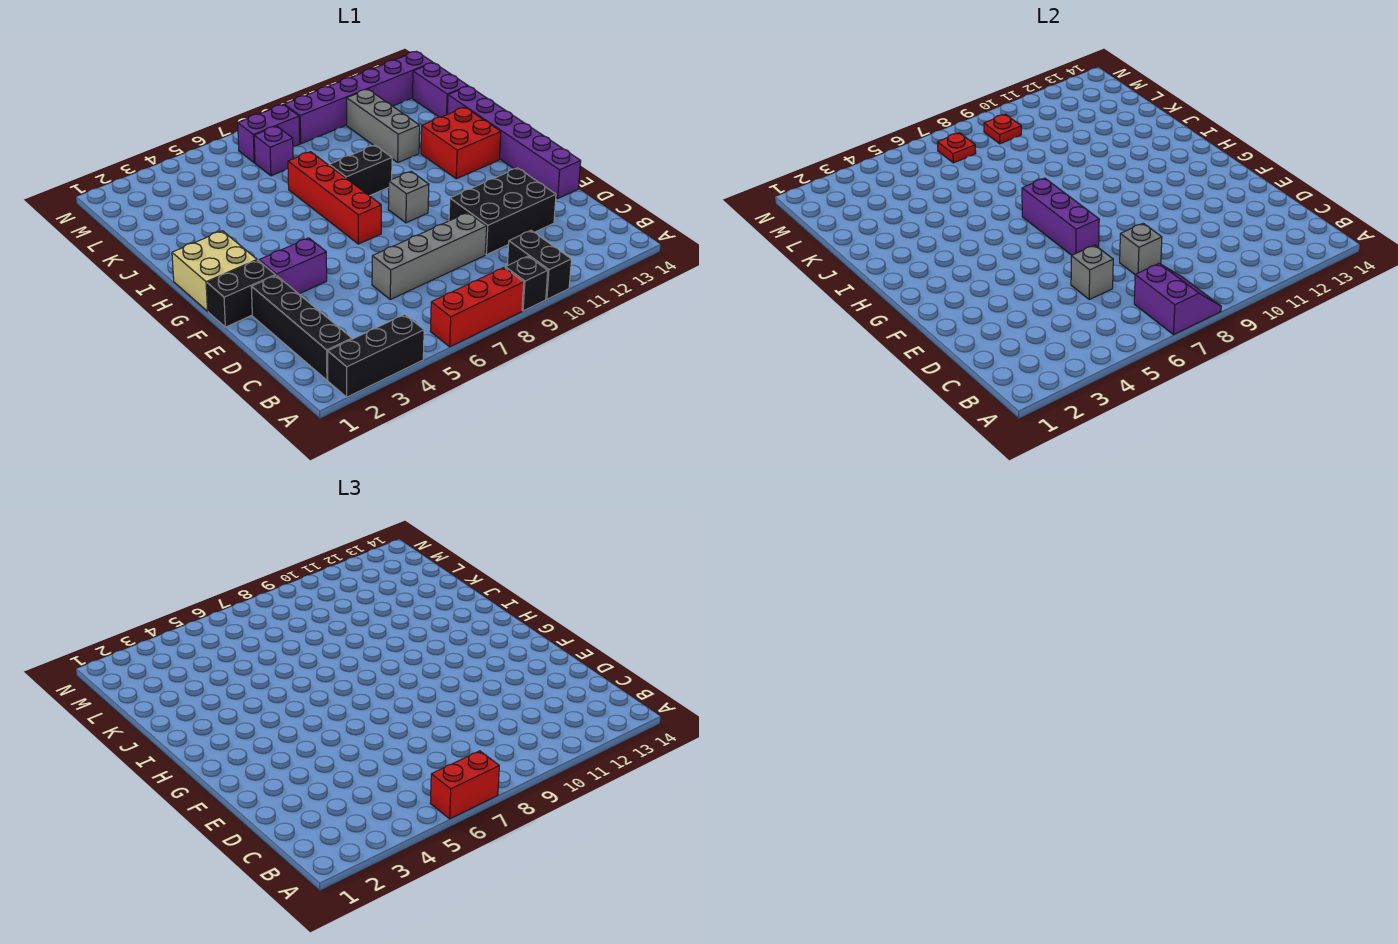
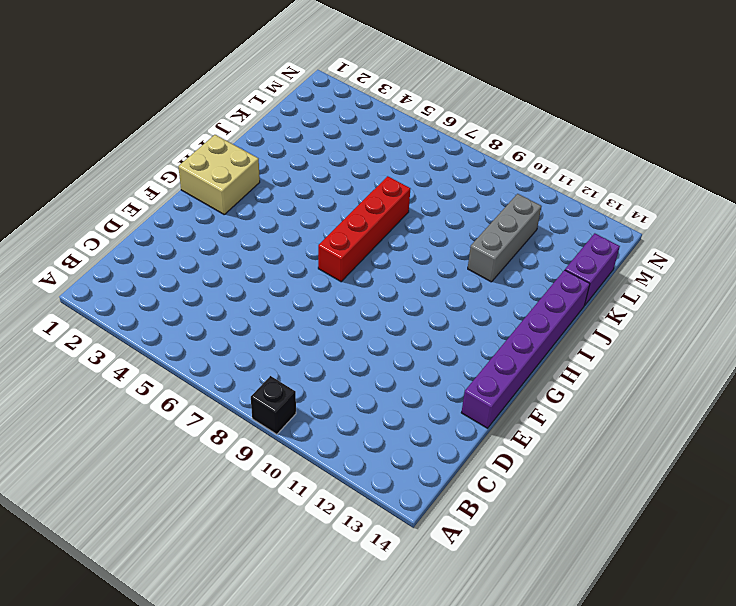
none -> black brick A2:A4 level 1
none -> red brick A6:A8 level 1
none -> black brick A10:B10 level 1

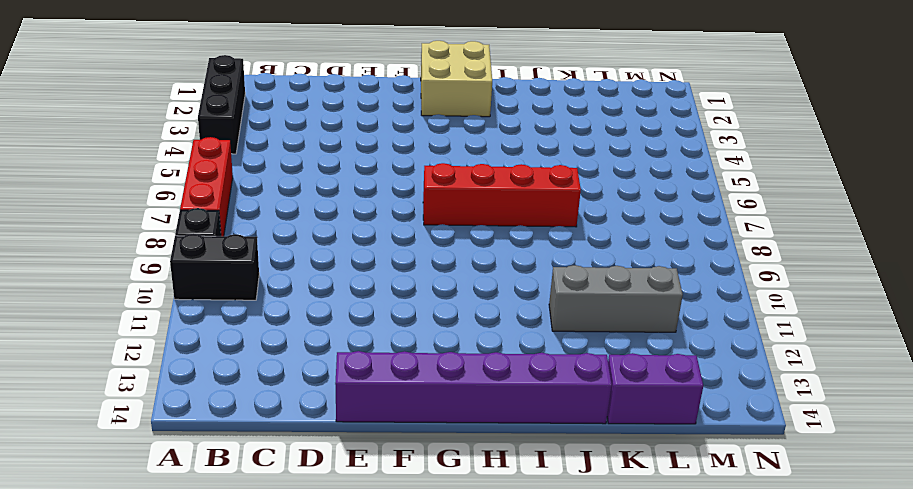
none -> black brick B2:E2 level 1
none -> grey brick D6:D9 level 1
none -> black brick D10:E12 level 1

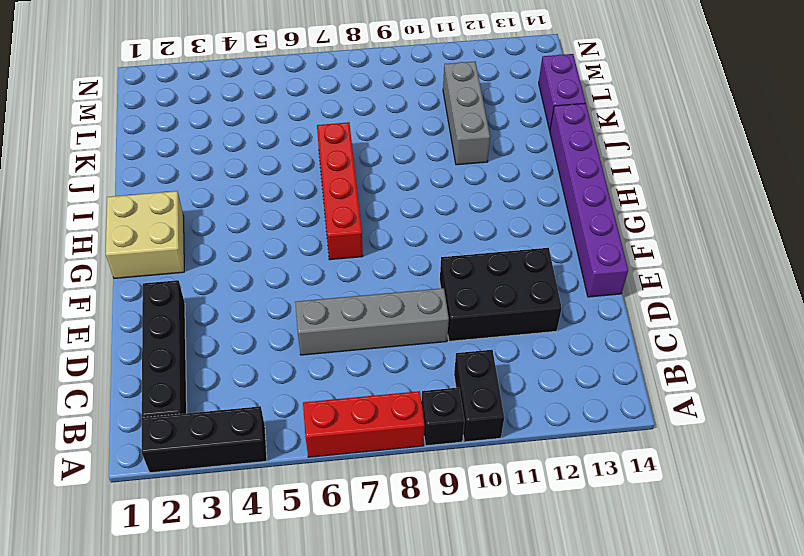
none -> black brick F1:F2 level 1
none -> purple brick F3:F4 level 1
none -> grey brick G9 level 1

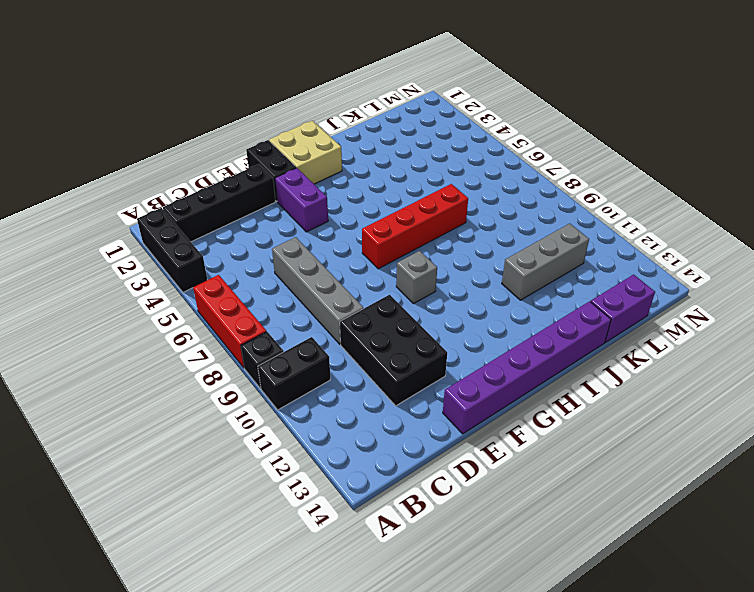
none -> red brick H12:I13 level 1
none -> black brick I8:I9 level 1
none -> purple brick L7 level 1

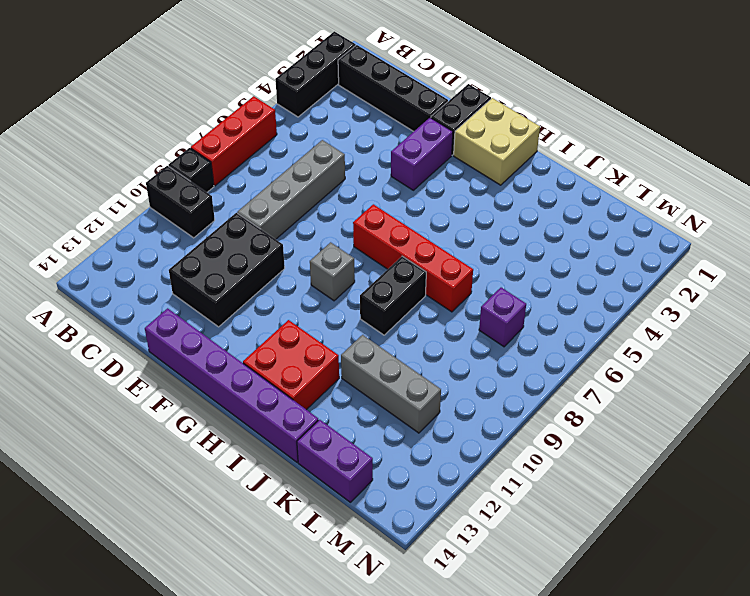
none -> purple brick M7:M8 level 1
none -> purple brick M9:M14 level 1
none -> purple slope A7:B8 level 2 top 7

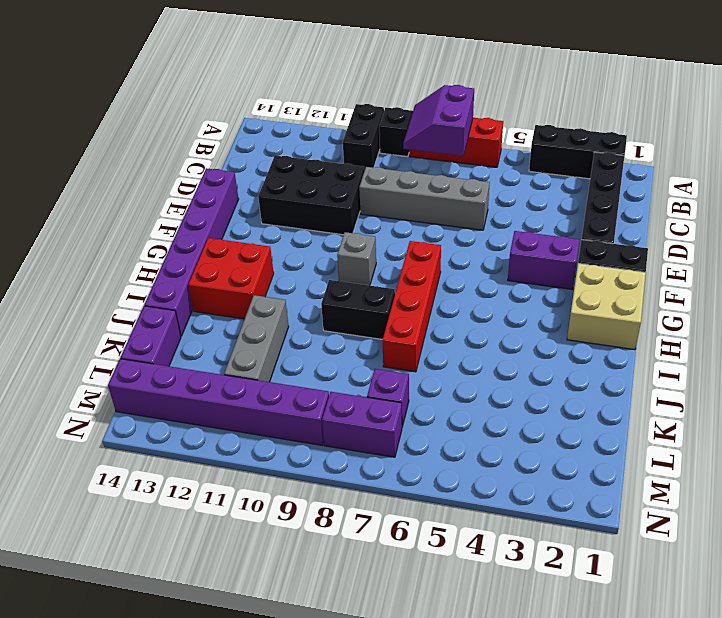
none -> grey brick D6 level 2
none -> grey brick D8 level 2
none -> purple brick F7:H7 level 2

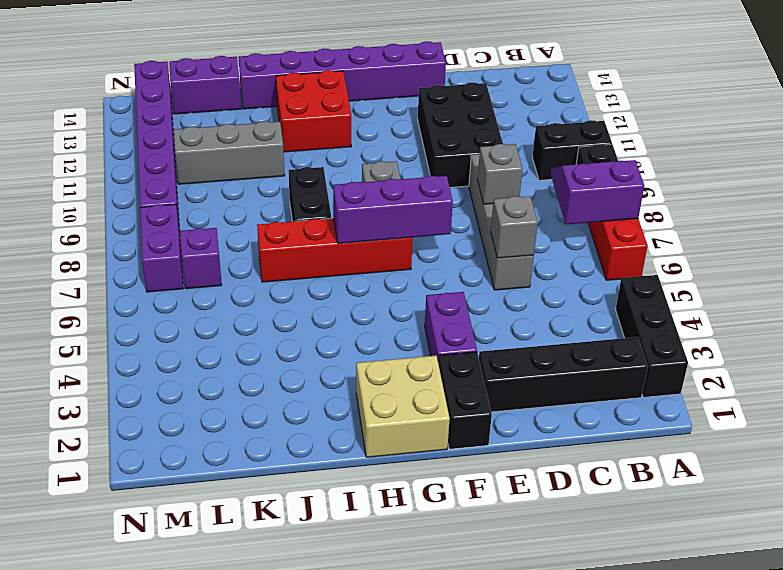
none -> red plate M7 level 2
none -> red plate M9 level 2
none -> red brick A6:A7 level 3

